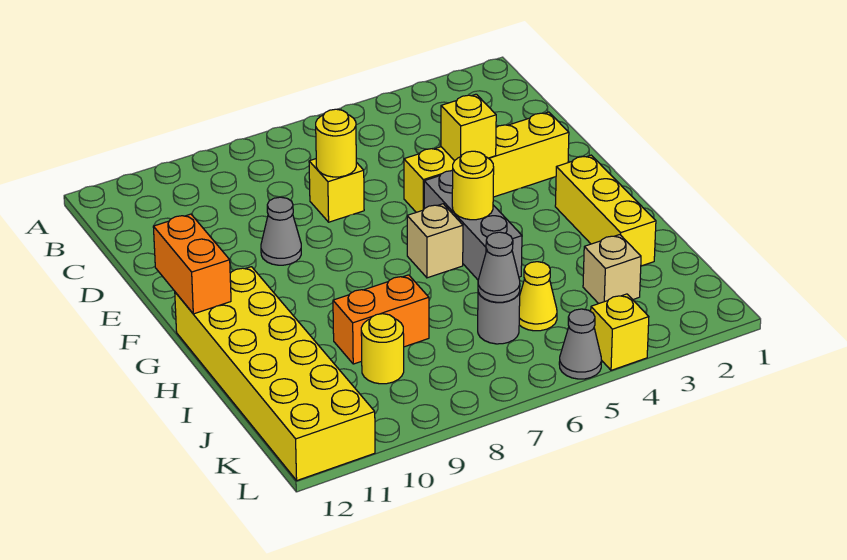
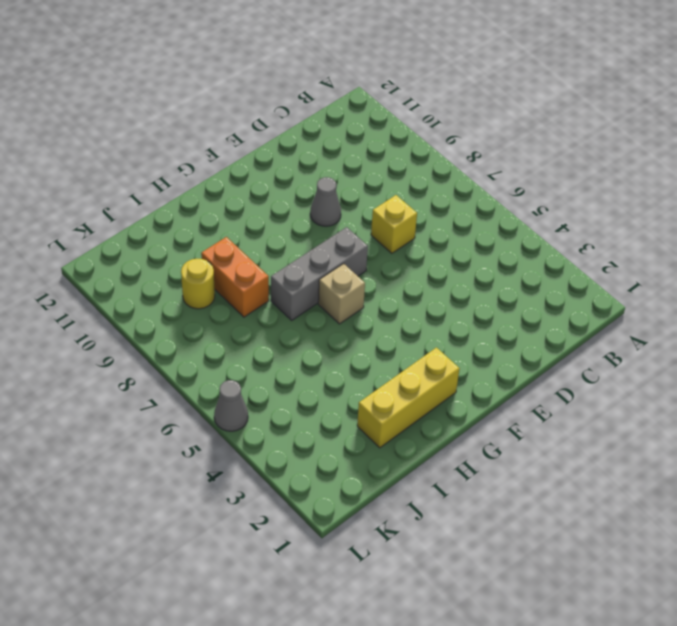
grey brick F7:H7 level 1 -> grey brick F5:H5 level 1
none -> yellow brick E2:E5 level 1
none -> yellow brick G11:L12 level 1
none -> tan brick J3 level 1

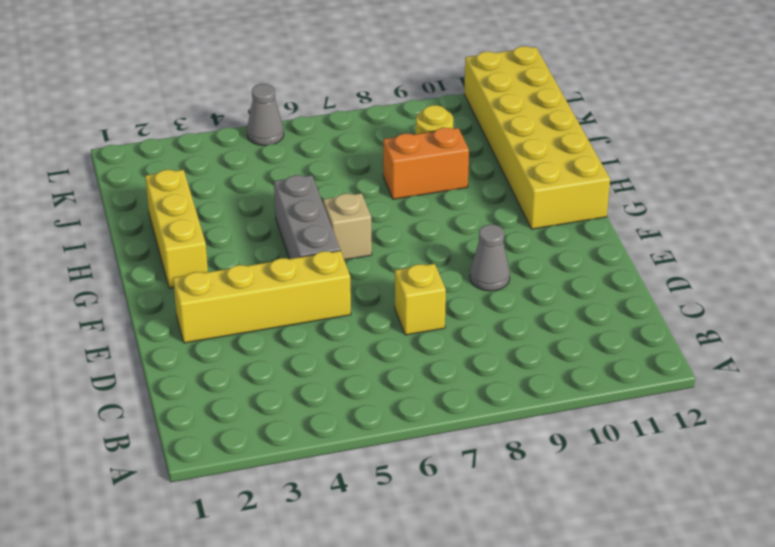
none -> tan brick J3 level 1
none -> yellow cone J5 level 1
none -> grey round brick J6 level 1

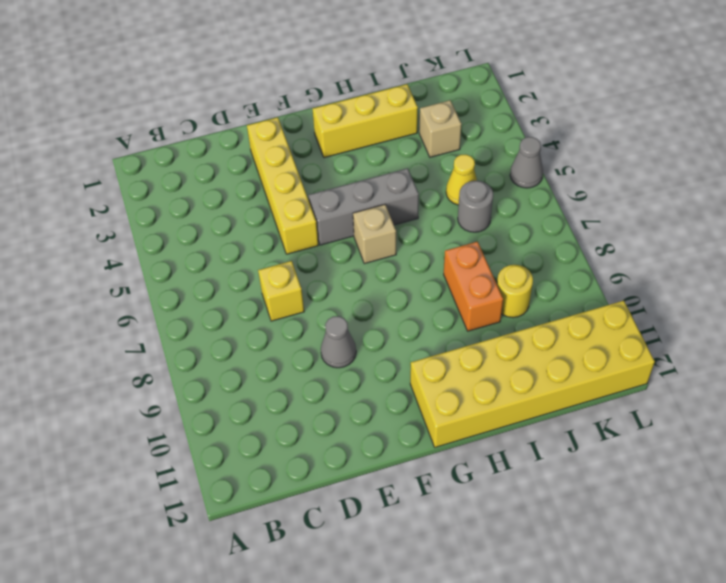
none -> yellow brick L4 level 1
none -> yellow round brick D7 level 2
none -> yellow brick E4 level 2

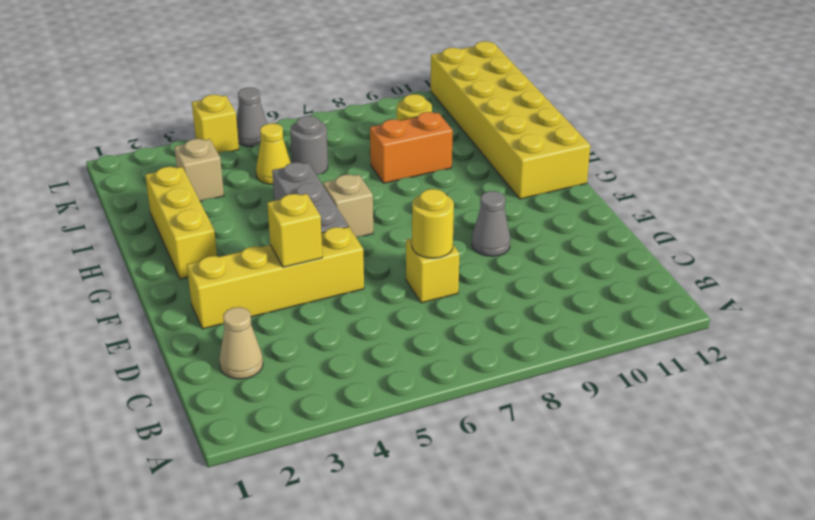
tan cone C2 level 1 -> none
none -> orange brick F12:G12 level 2
none -> yellow round brick G5 level 2
none -> grey cone J6 level 2

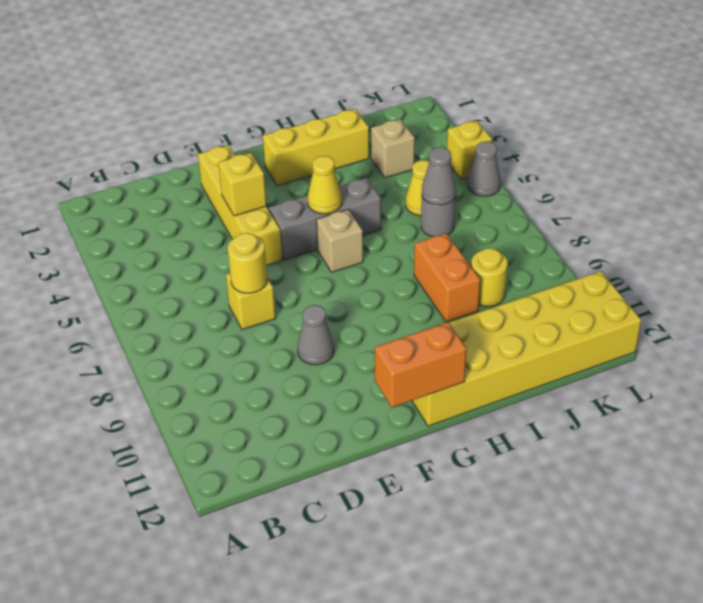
yellow cone G5 level 2 -> yellow round brick G5 level 2

